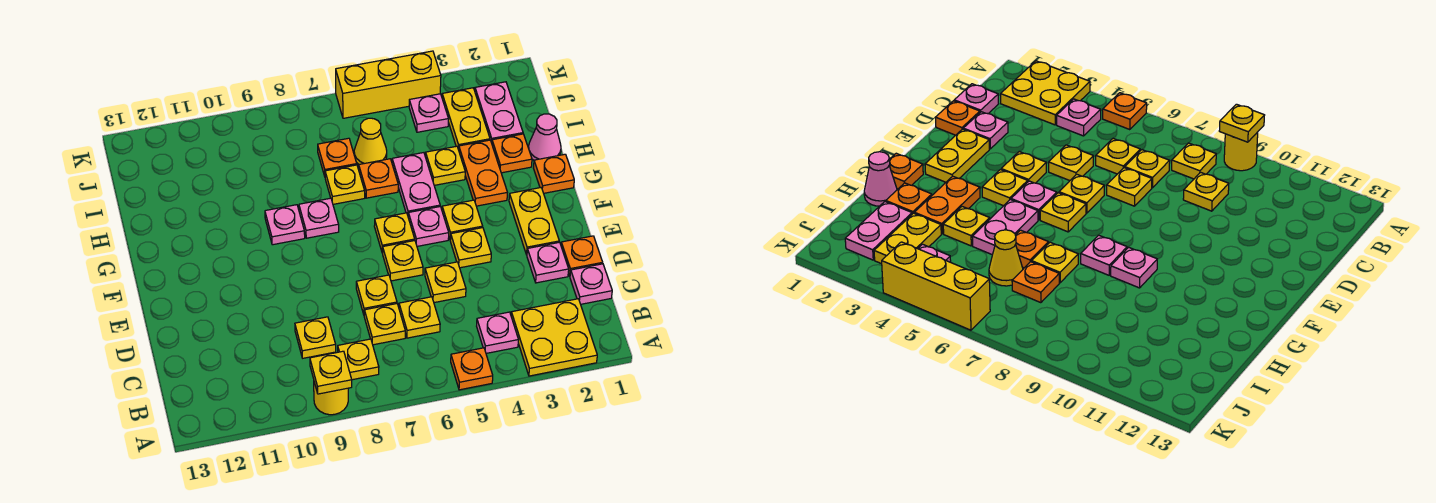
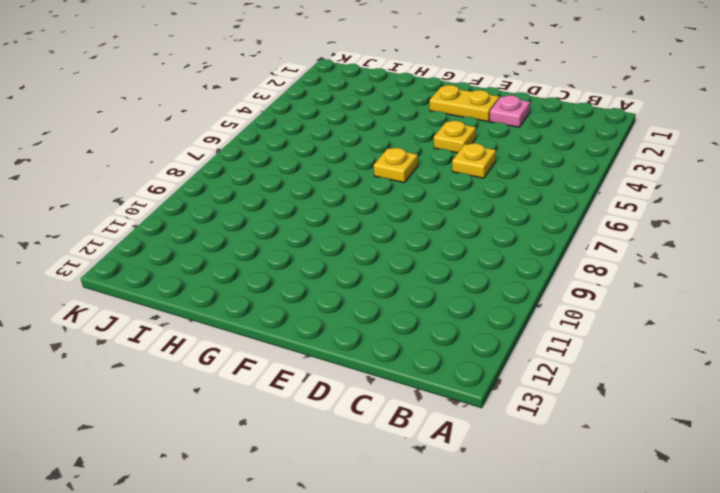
none -> yellow plate A2:B3 level 1
none -> orange plate A5 level 1
none -> yellow round brick A9 level 1
none -> pink plate B4 level 1

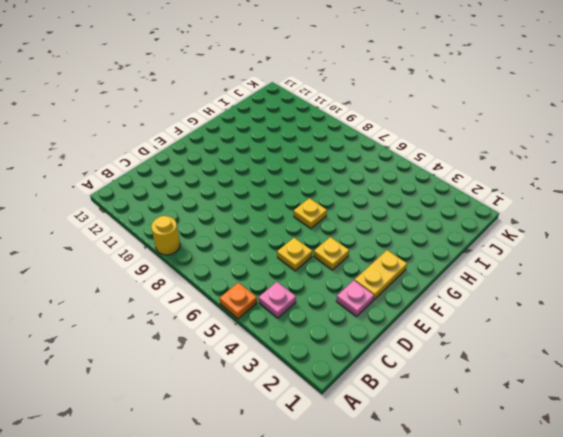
none -> yellow plate A2:B3 level 1
none -> yellow plate B8 level 1
none -> pink plate C1 level 1
none -> yellow plate C6 level 1

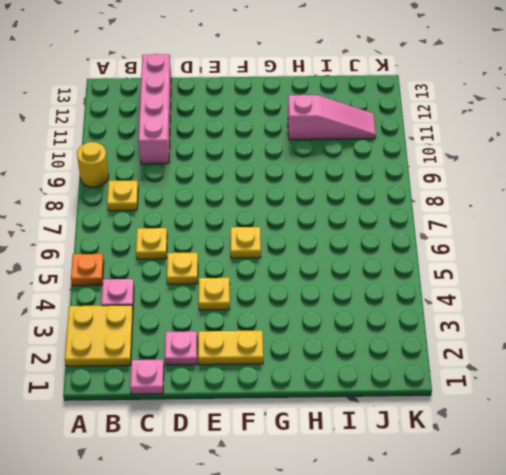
pink brick C10:C13 level 1 -> none
pink slope H11:J11 level 1 top H -> none
none -> yellow plate C7 level 1
none -> yellow plate C9 level 1
none -> orange plate D1 level 1
none -> yellow plate D7 level 1

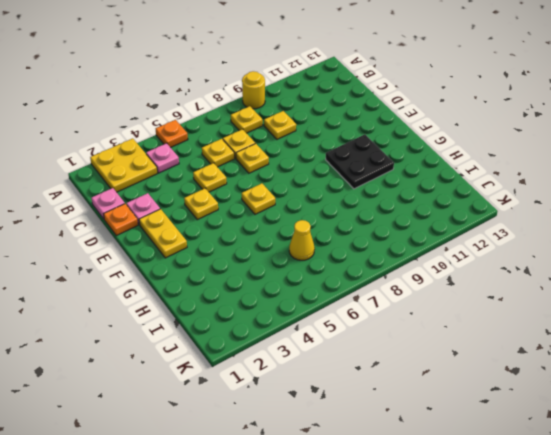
black plate F10:G11 level 1 -> none
none -> yellow plate E6 level 1
none -> yellow plate F4 level 1
none -> pink plate F5 level 1
none -> orange plate G1 level 1

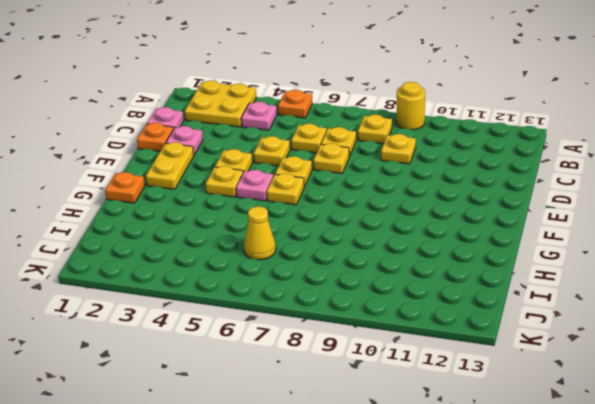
none -> orange plate G3:H3 level 1
none -> pink plate G5:H5 level 1
none -> pink plate G8 level 1
none -> pink plate G9 level 1

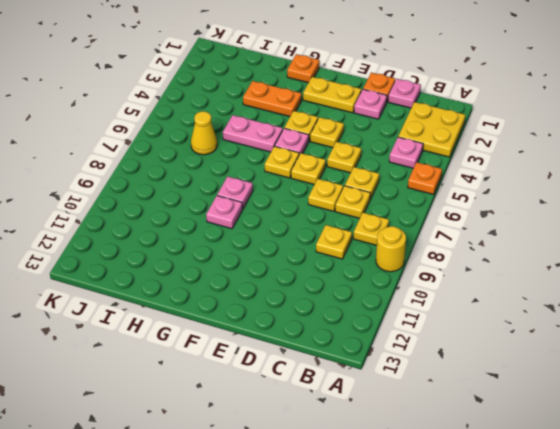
none -> pink cone H1 level 1
none -> orange plate H2 level 1
none -> yellow plate H4 level 1
none -> orange plate H6 level 1

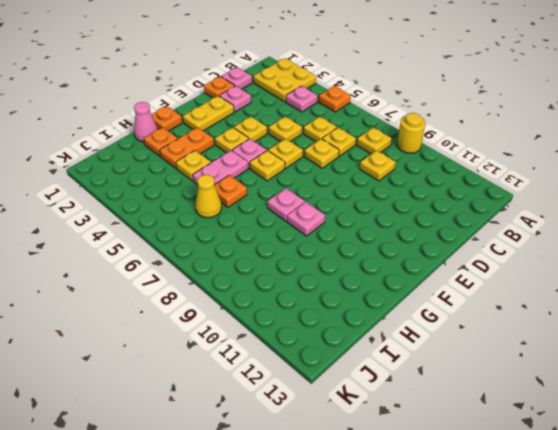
none -> yellow plate H7 level 1
none -> pink plate I2:J2 level 1
none -> yellow plate I3:J3 level 1
none -> orange plate I7 level 1

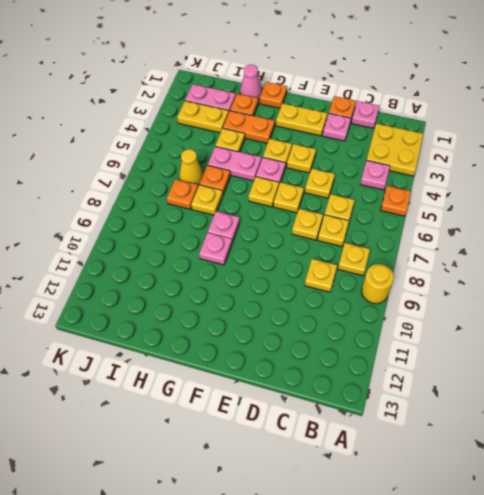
none -> pink plate J4 level 1
none -> yellow brick K4:K6 level 1
none -> yellow plate A9 level 2

